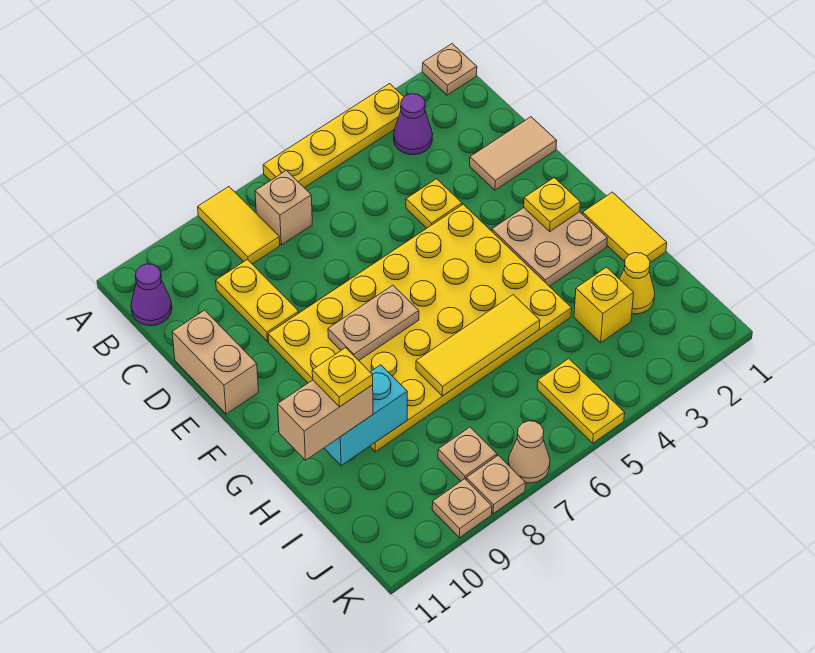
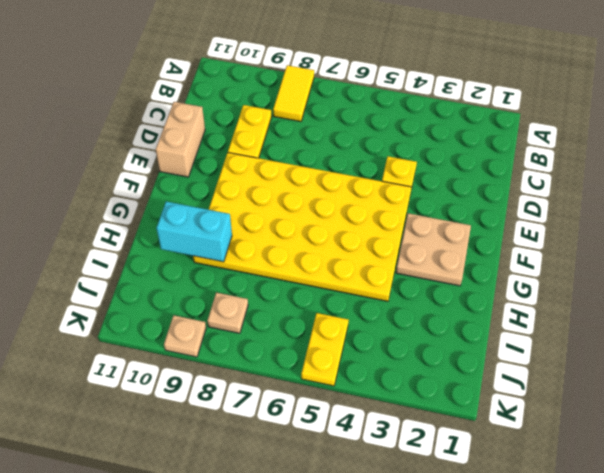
none -> tan plate A1 level 1
none -> yellow plate A3:A6 level 1
none -> purple cone B3 level 1

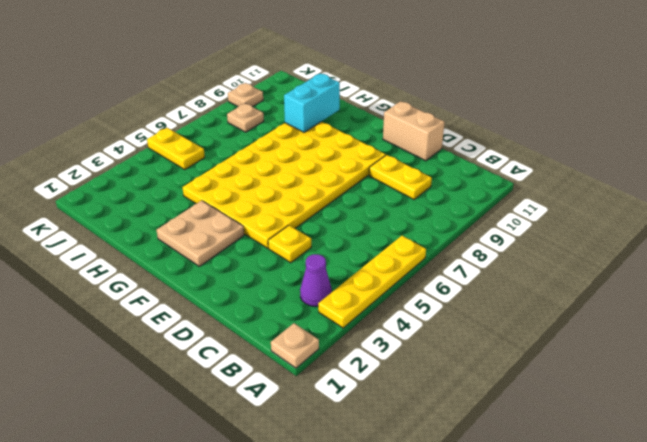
none -> yellow tile A8:B8 level 1
none -> tan brick B7 level 1
none -> purple cone B11 level 1

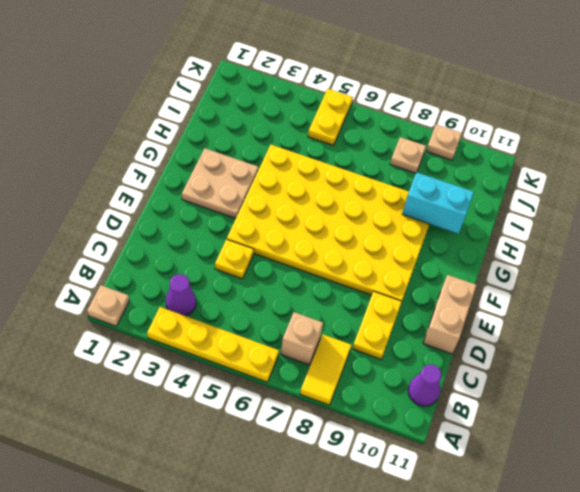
none -> tan tile D1:D2 level 1
none -> yellow tile G1:H1 level 1
none -> yellow cone I2 level 1

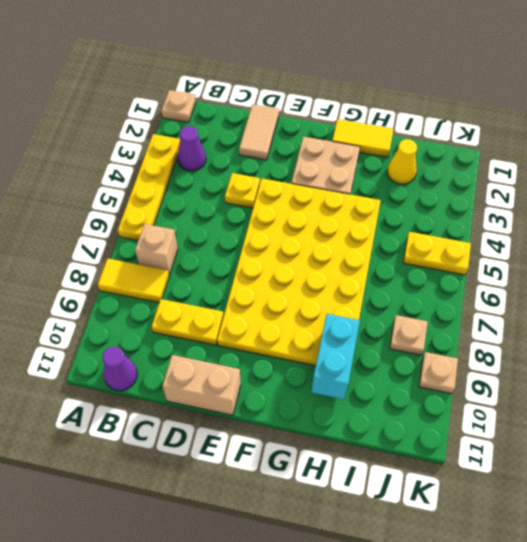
none -> yellow brick I3 level 1
none -> tan cone K7 level 1
none -> tan plate K8 level 1

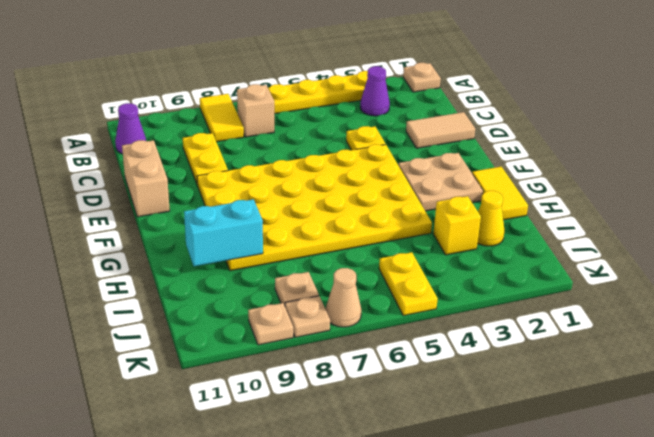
none -> yellow plate F2 level 2
none -> tan plate F7:F8 level 2
none -> yellow tile H5:H7 level 2

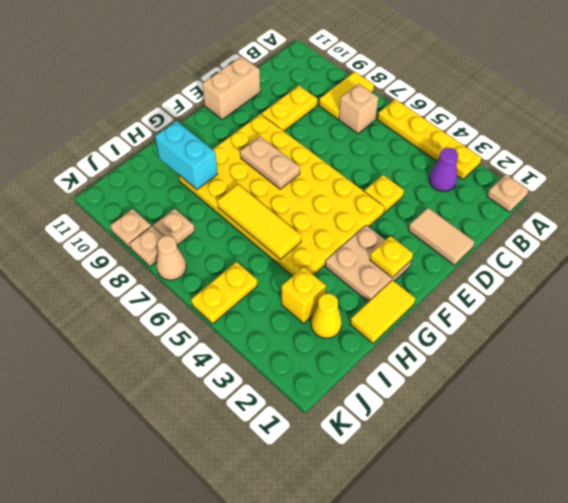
none -> purple cone B11 level 1
none -> tan brick H10:H11 level 3
none -> yellow plate H10 level 4

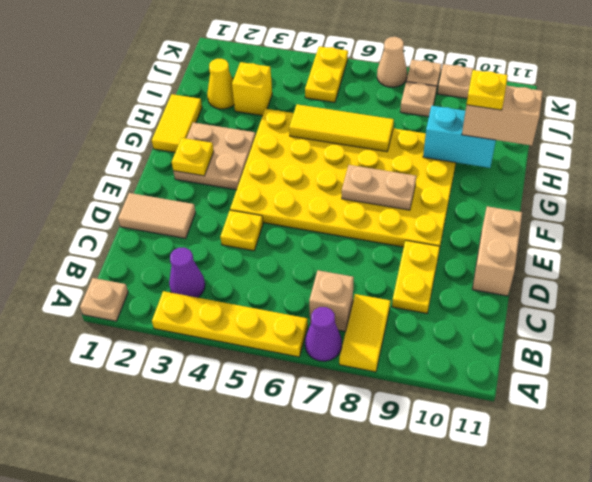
purple cone A7 level 1 -> purple cone B11 level 1

